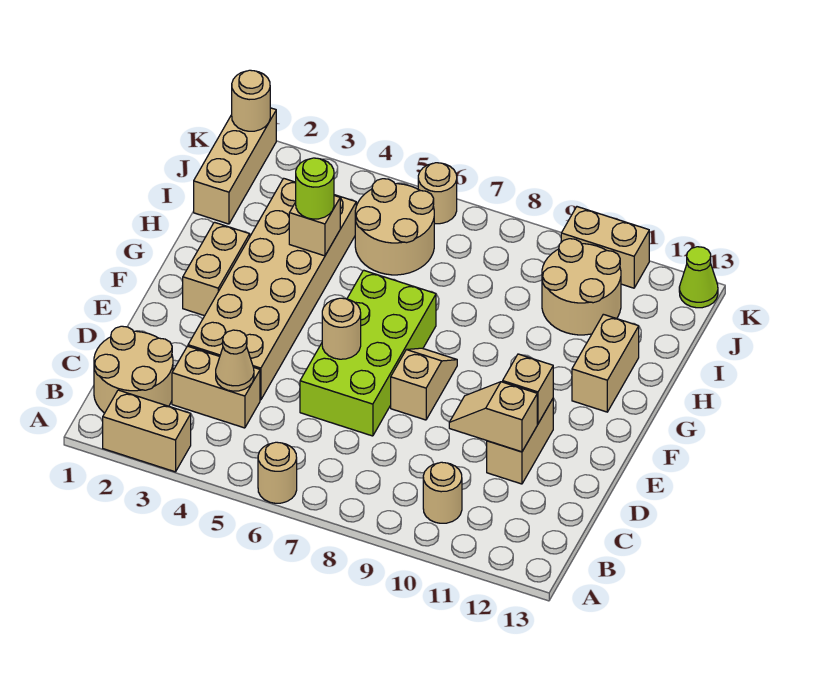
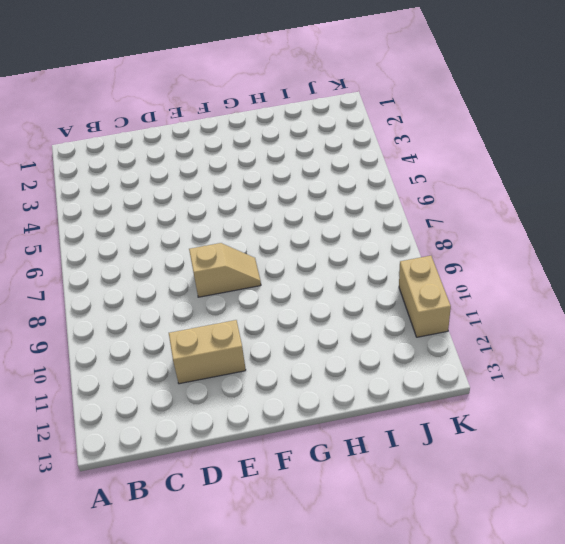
none -> tan brick A2:A3 level 1
none -> tan round brick A6 level 1
none -> tan round brick B1:C2 level 1

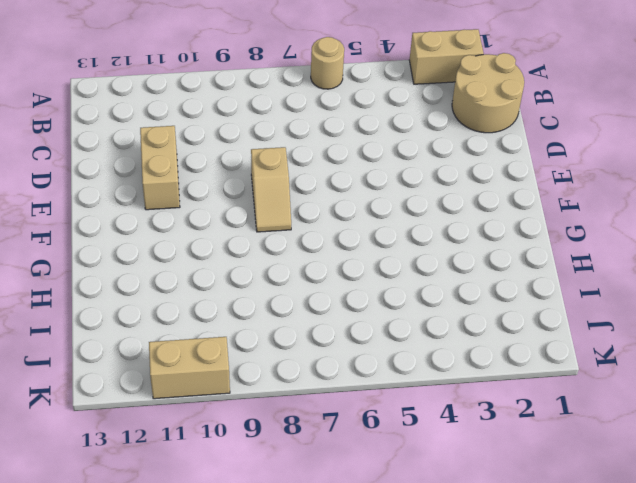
none -> tan round brick B10 level 1
none -> tan brick C3:C4 level 1
none -> tan brick D3:I4 level 1

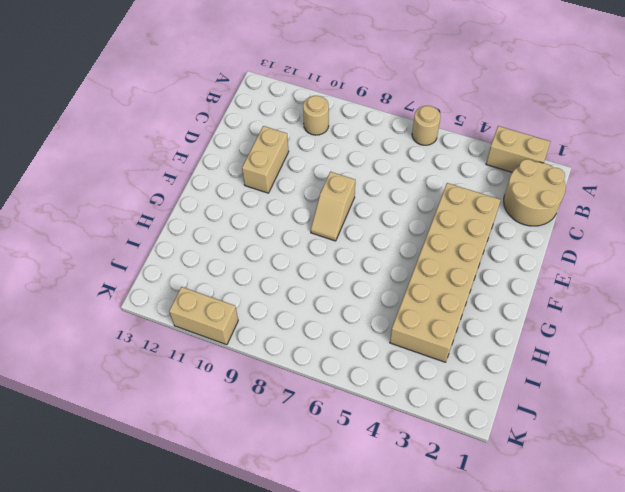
none -> tan brick C3:C4 level 1
none -> lime brick D6:G7 level 1
none -> tan brick F2:G2 level 1

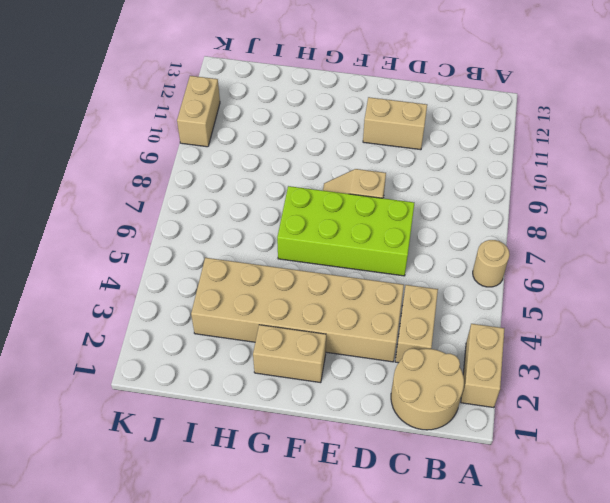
none -> tan round brick B10 level 1
none -> tan brick G12:H12 level 1
none -> tan brick I1:K1 level 1

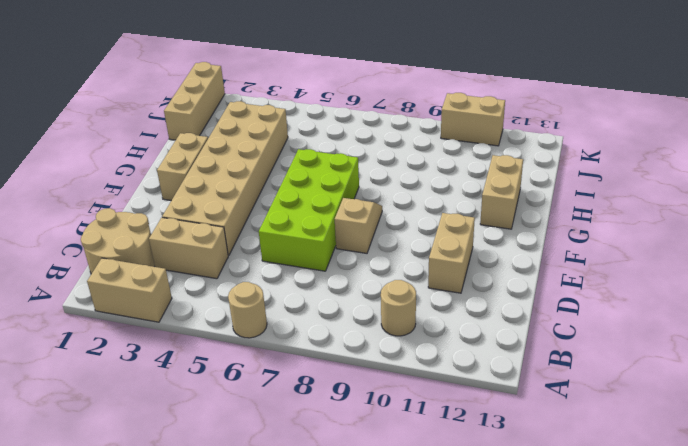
none -> tan round brick I5:J6 level 1
none -> tan round brick I10:J11 level 1
none -> tan round brick K6 level 1

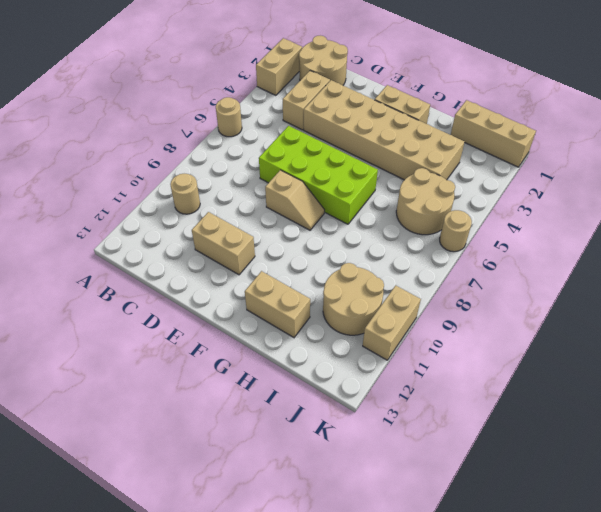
none -> lime cone K13 level 1
none -> tan cone C4 level 2
none -> tan slope D10:D11 level 2 top 11

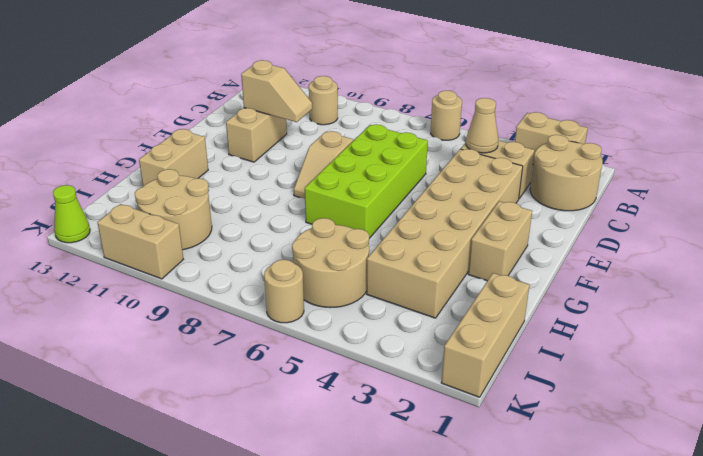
none -> tan round brick E6 level 2
none -> tan brick E11 level 2
none -> tan brick H4 level 2

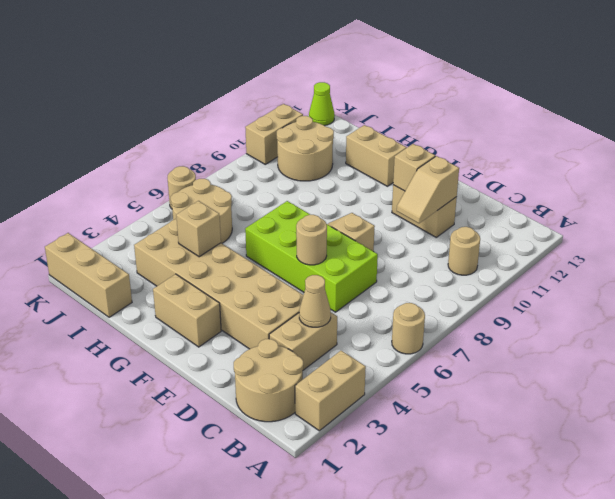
none -> tan round brick K1 level 2
none -> lime round brick H4 level 3

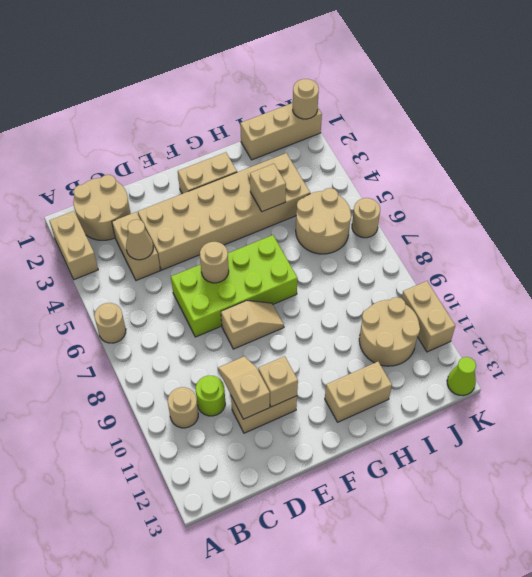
lime round brick C10 level 1 -> lime round brick H4 level 3

